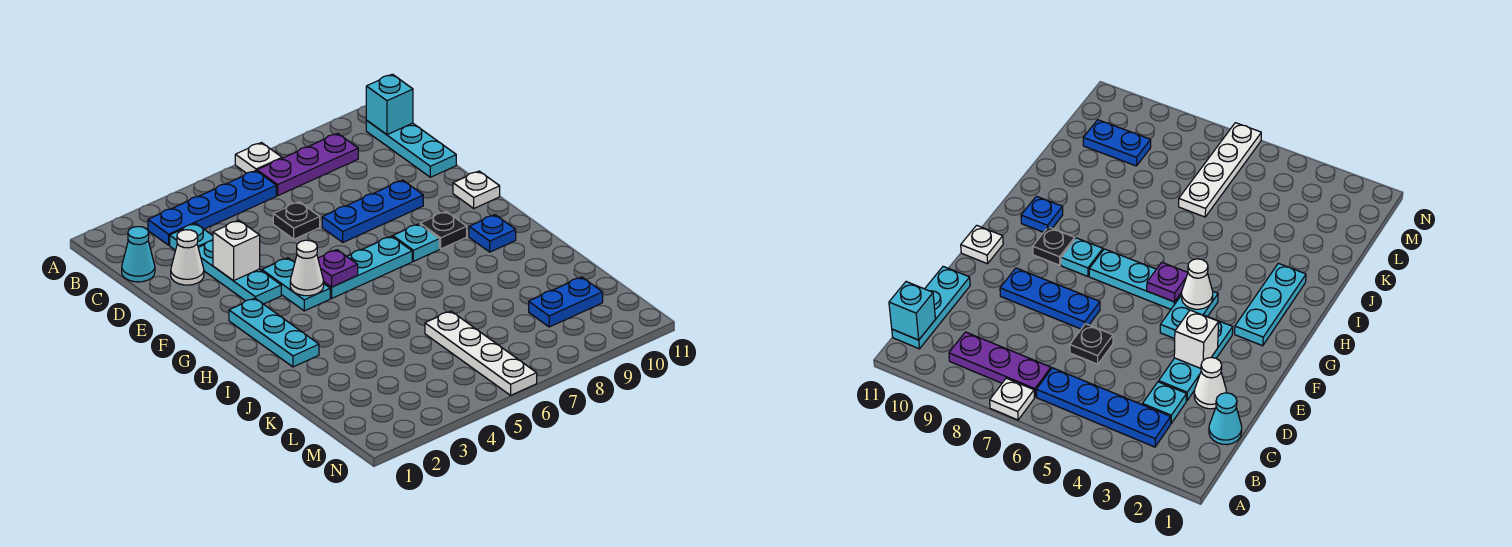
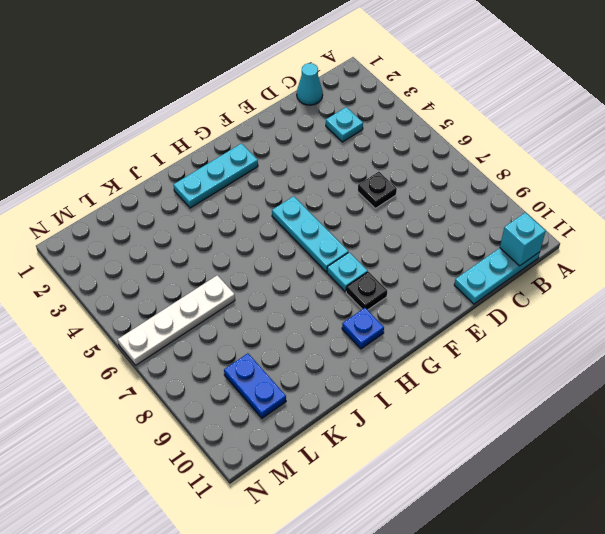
none -> white plate A7 level 1
none -> blue plate B3:B6 level 1
none -> purple plate B7:B9 level 1

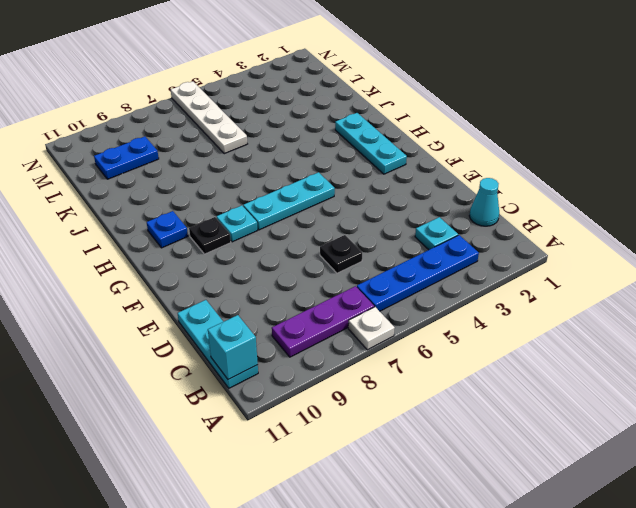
none -> white cone D2 level 1
none -> cyan plate D3:F3 level 1
none -> blue plate E7:E9 level 1

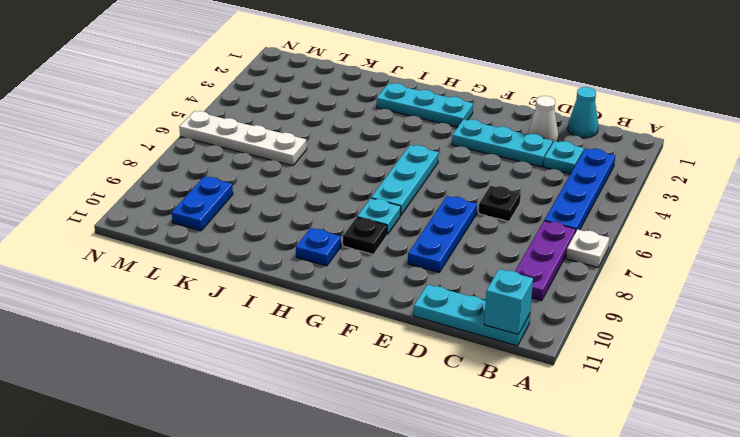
none -> cyan plate F4:G4 level 1
none -> white plate F11 level 1
none -> white brick E3 level 2

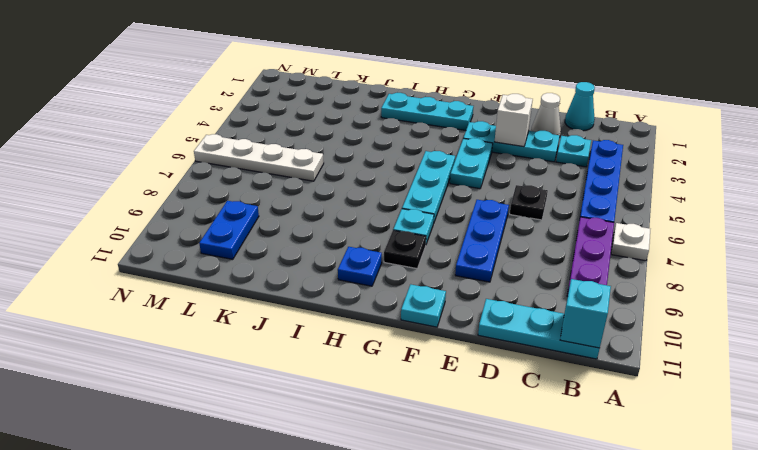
cyan plate F4:F5 level 1 -> cyan plate F4:G4 level 1
cyan plate F11 level 1 -> white plate F11 level 1
none -> white cone G4 level 2
none -> purple plate G5 level 2

